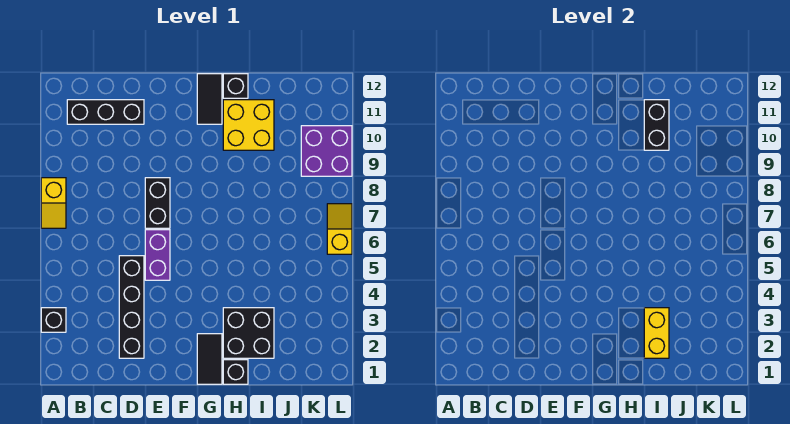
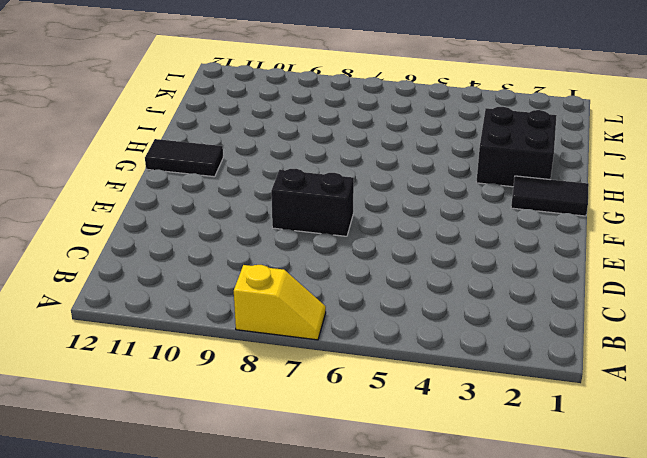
none -> black brick A3 level 1
none -> black brick B11:D11 level 1
none -> black brick D2:D5 level 1

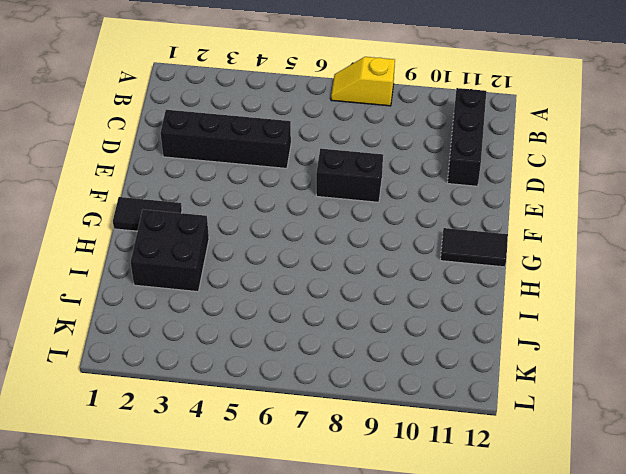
none -> black brick A3 level 1
none -> purple brick E5:E6 level 1
none -> black brick H1 level 1

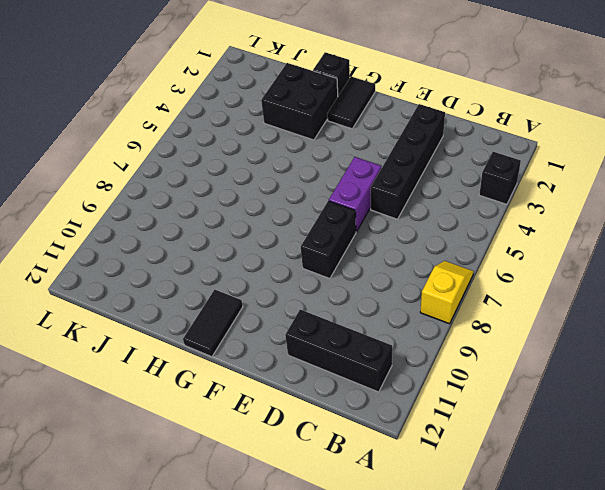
none -> yellow brick H10:I11 level 1
none -> black brick H12 level 1
none -> purple brick K9:L10 level 1

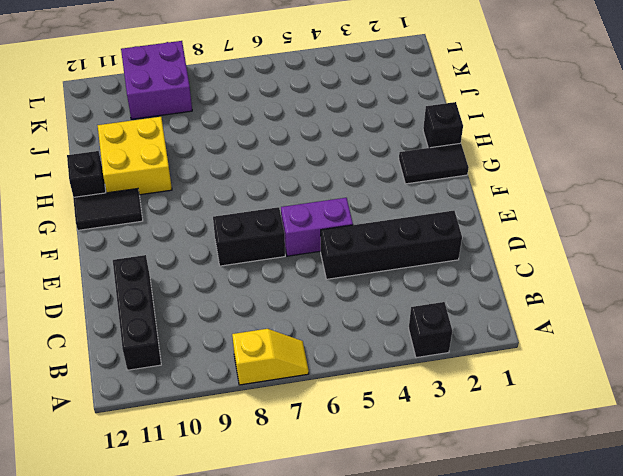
none -> black brick H2:I3 level 1
none -> yellow slope L6:L7 level 1 top 6
none -> yellow brick I2:I3 level 2

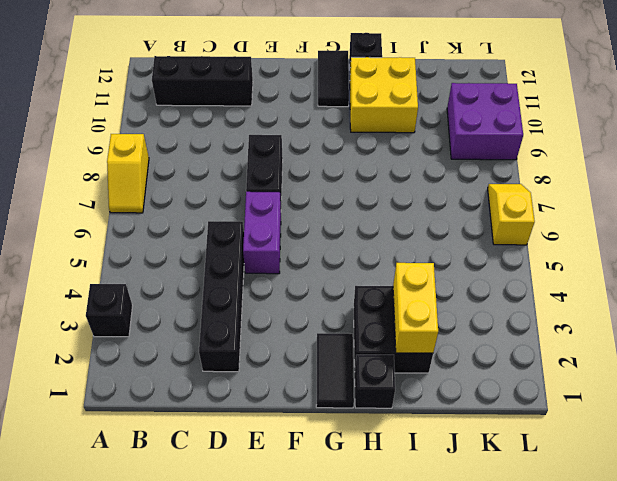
none -> black brick I10:I11 level 2

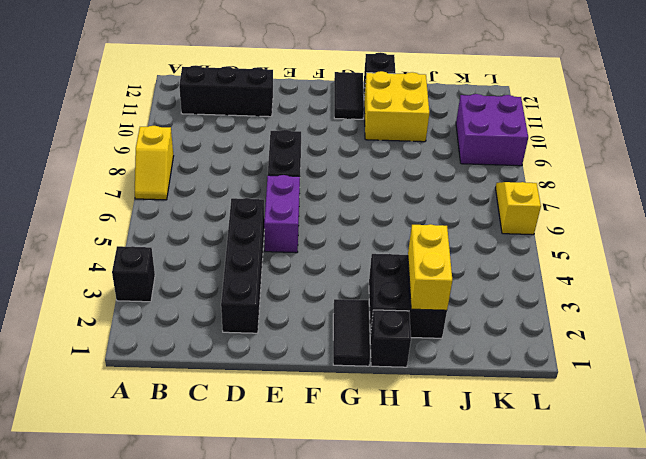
none -> black brick I10:I11 level 2

